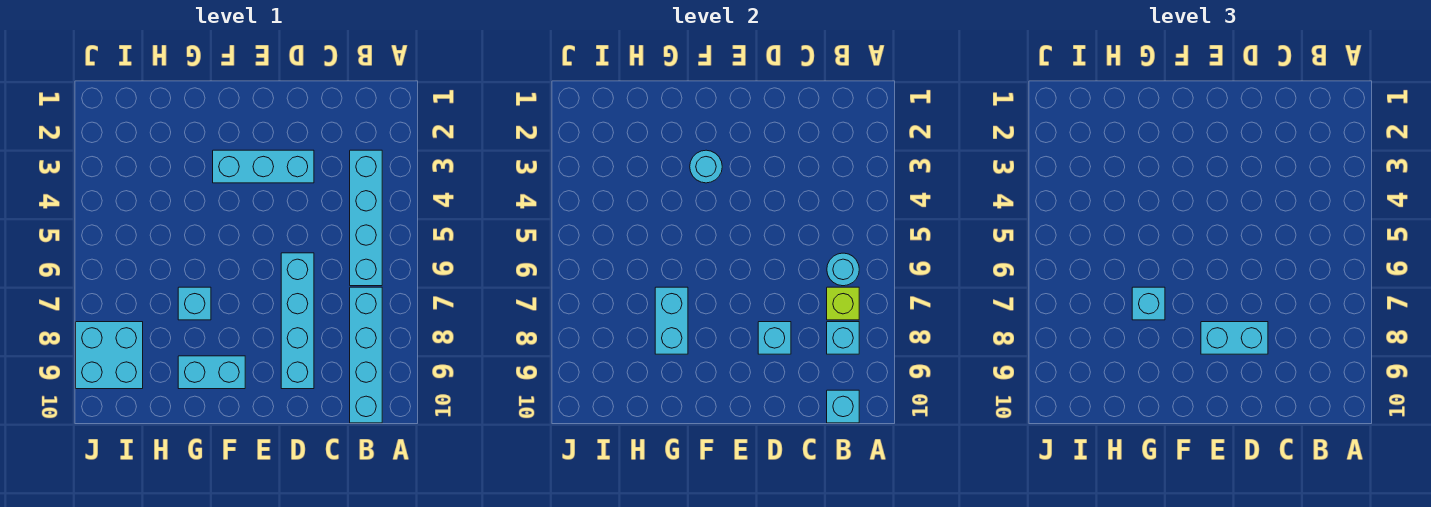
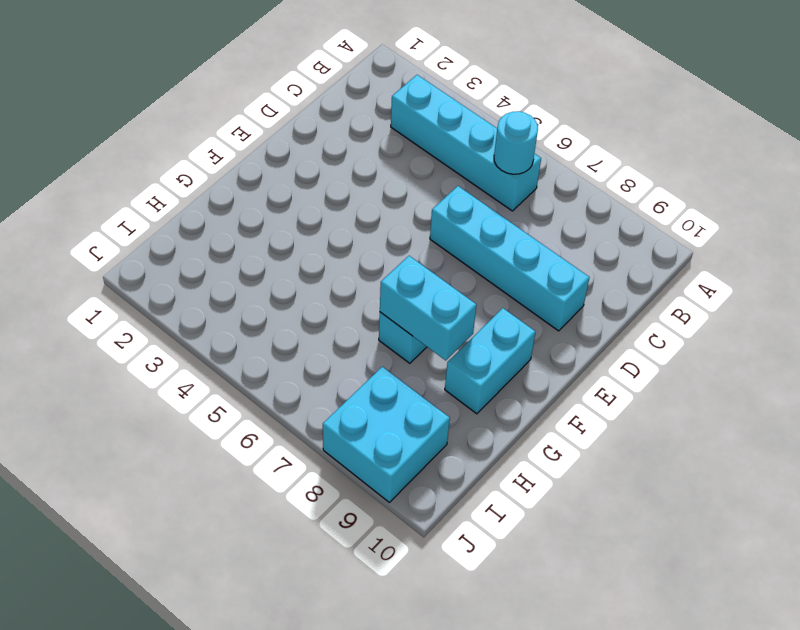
none -> cyan brick B7:B10 level 1
none -> cyan brick D3:F3 level 1
none -> lime brick B7 level 2

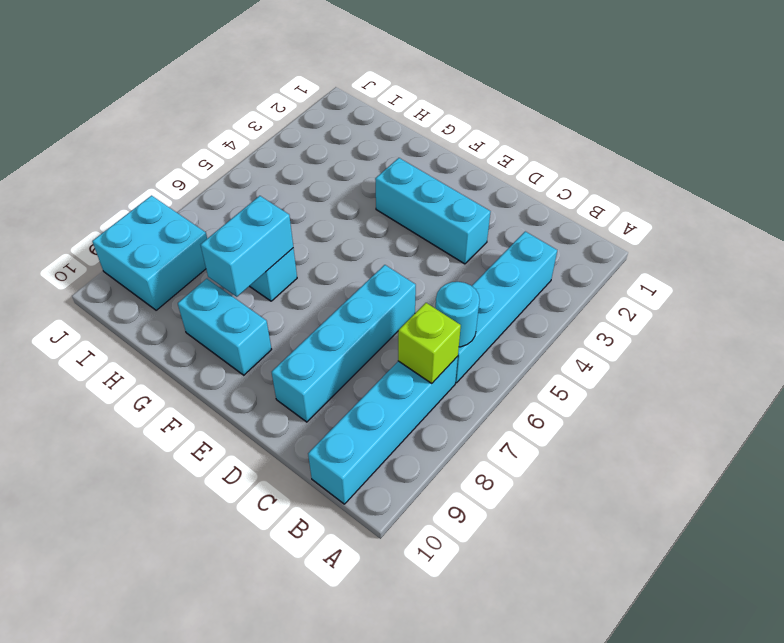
none -> cyan brick B8 level 2
none -> cyan brick B10 level 2
none -> cyan brick D8 level 2

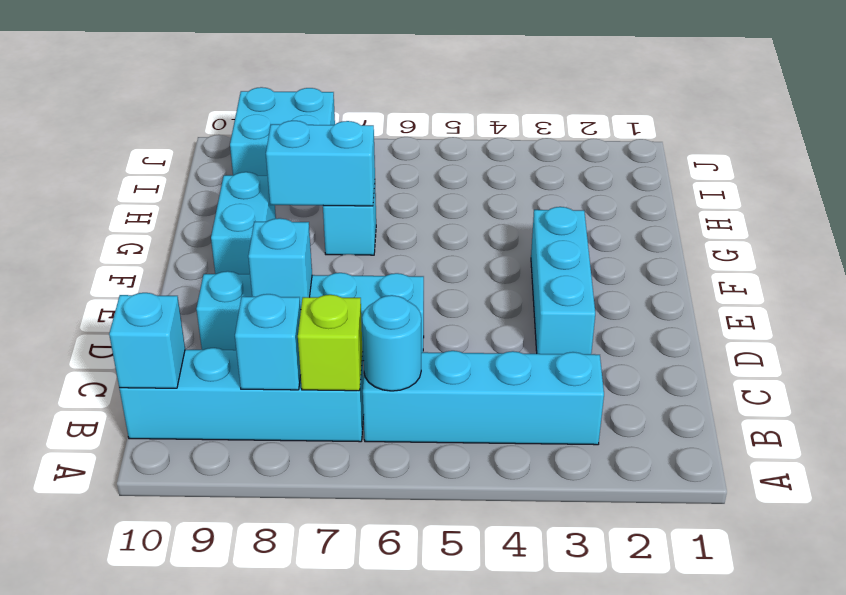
none -> cyan round brick F3 level 2
none -> cyan brick D8:E8 level 3
none -> cyan brick G7 level 3

